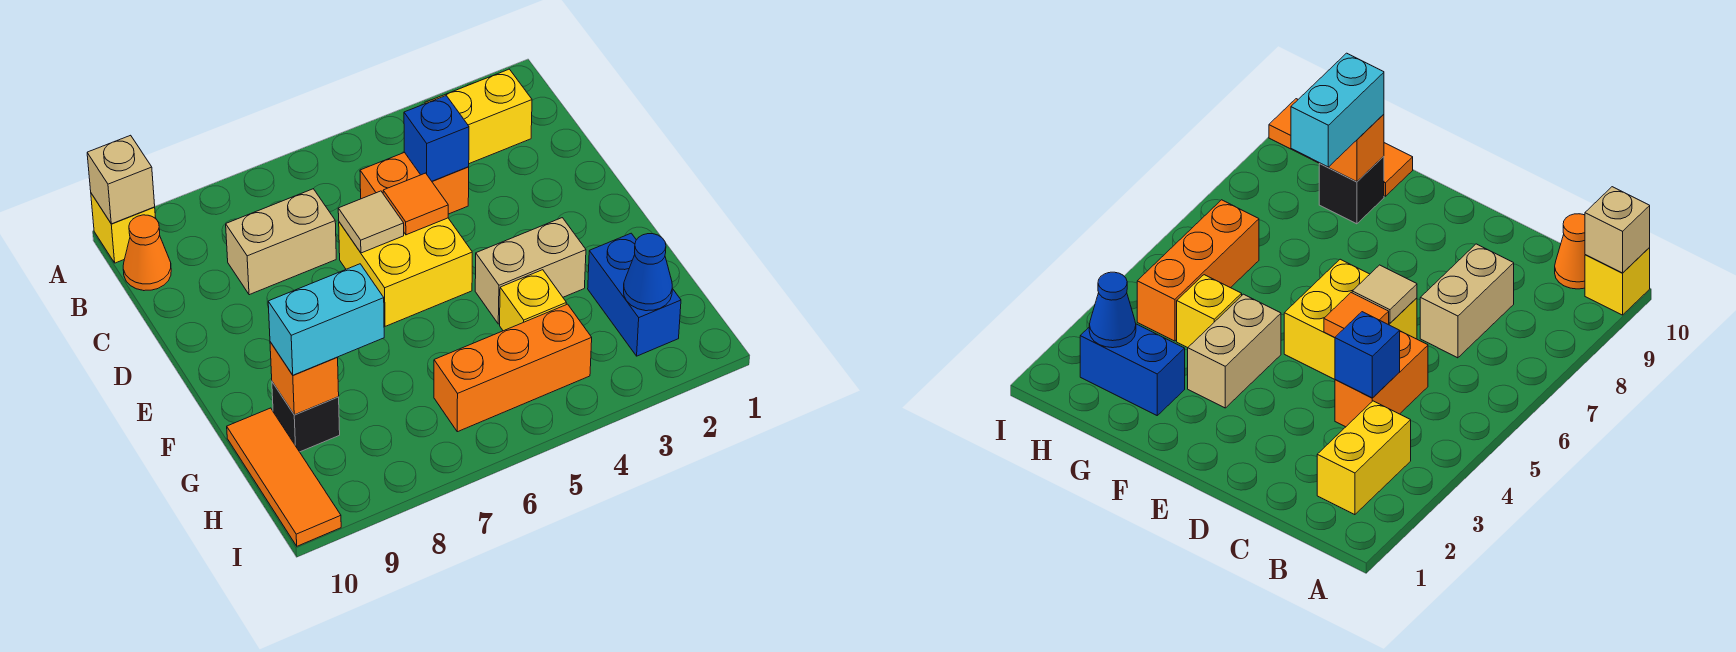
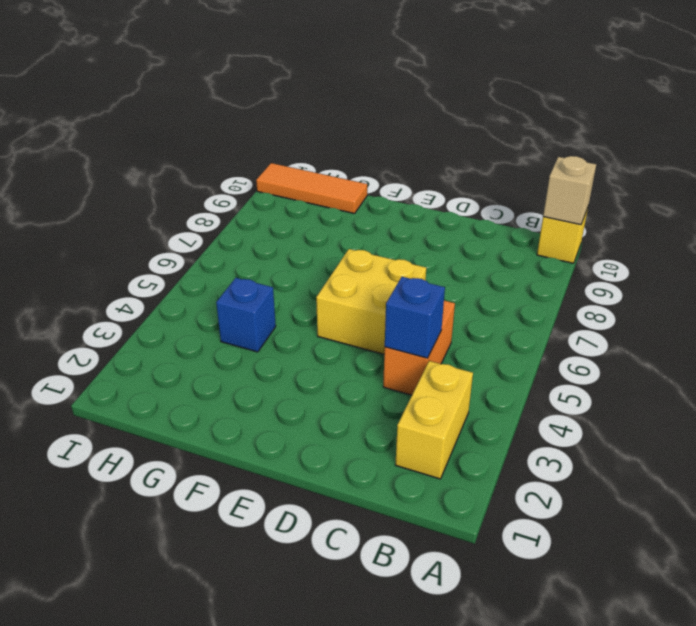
blue brick G4 level 1 -> yellow brick G4 level 1
none -> orange cone B10 level 1
none -> tan brick C7:C8 level 1
none -> tan brick F3:F4 level 1

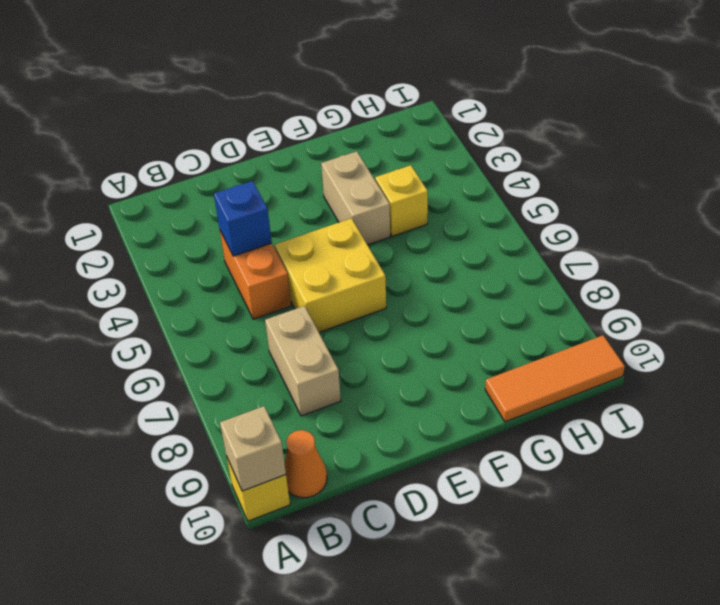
none -> yellow brick B2:B3 level 1
none -> blue brick G2:H2 level 1
none -> black brick G9 level 1

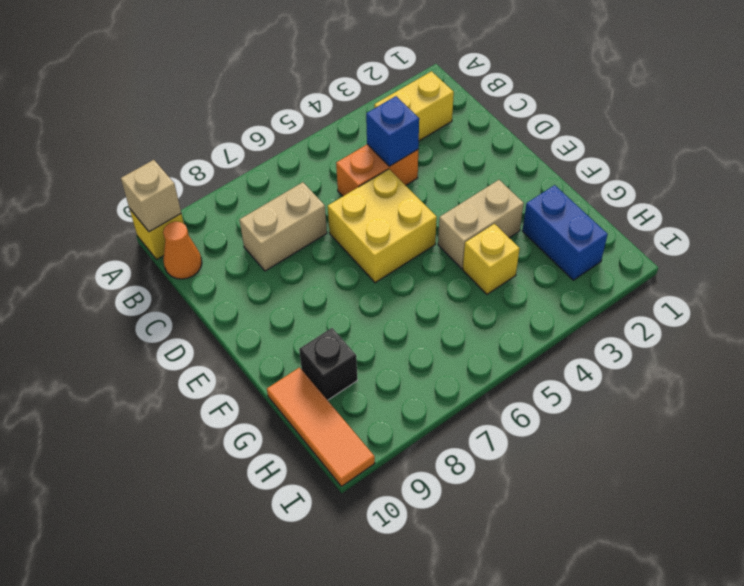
none -> orange brick H4:H6 level 1
none -> orange tile D5 level 2
none -> tan tile D6 level 2

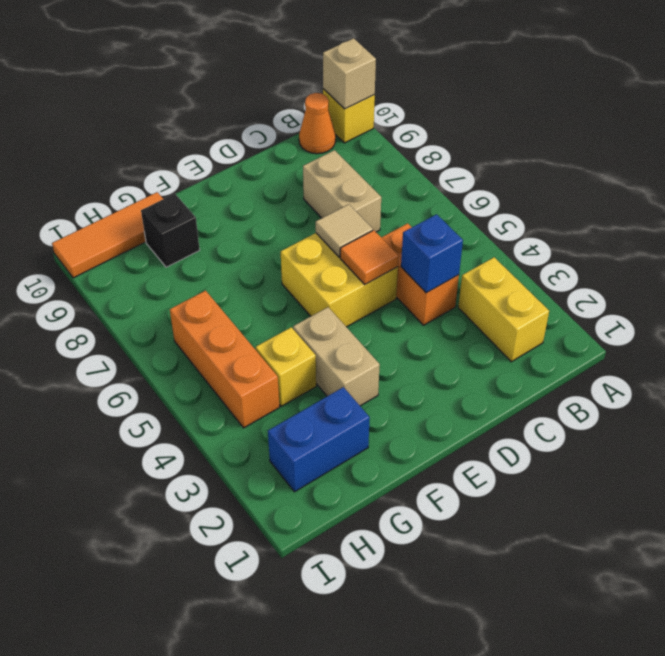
none -> orange brick G9 level 2
none -> blue cone H2 level 2
none -> cyan brick G8:G9 level 3

